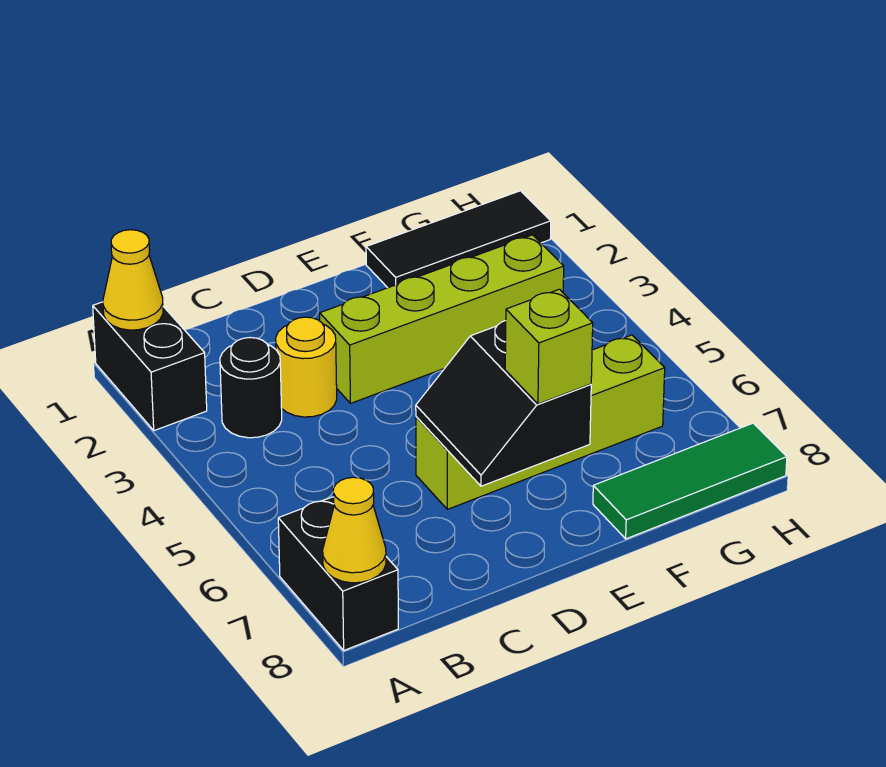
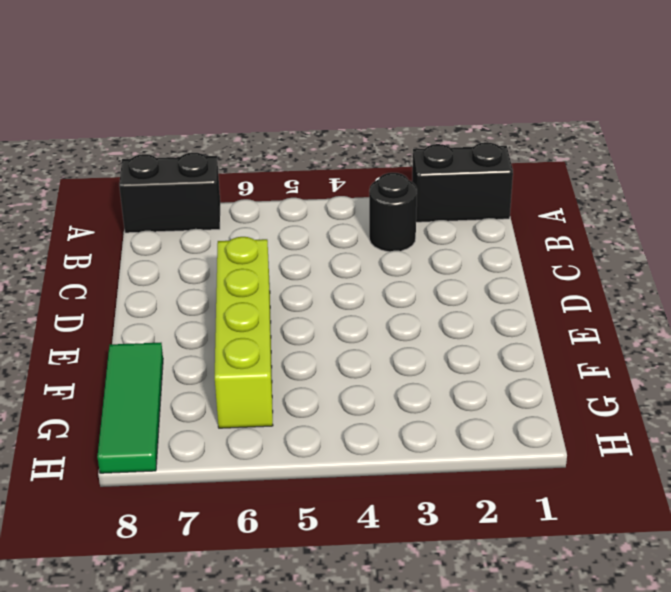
none -> yellow round brick C3 level 1
none -> lime brick D3:G3 level 1
none -> black tile F1:H1 level 1

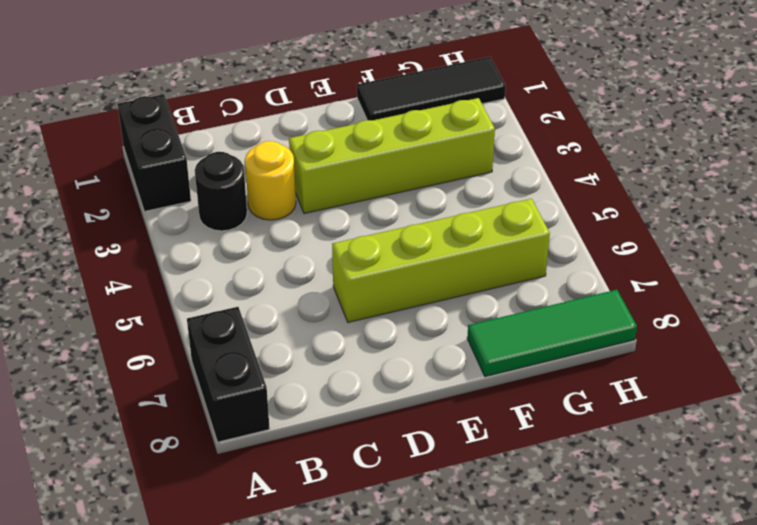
none -> yellow cone A1 level 2
none -> yellow cone A8 level 2
none -> black slope D6:E7 level 2 top E

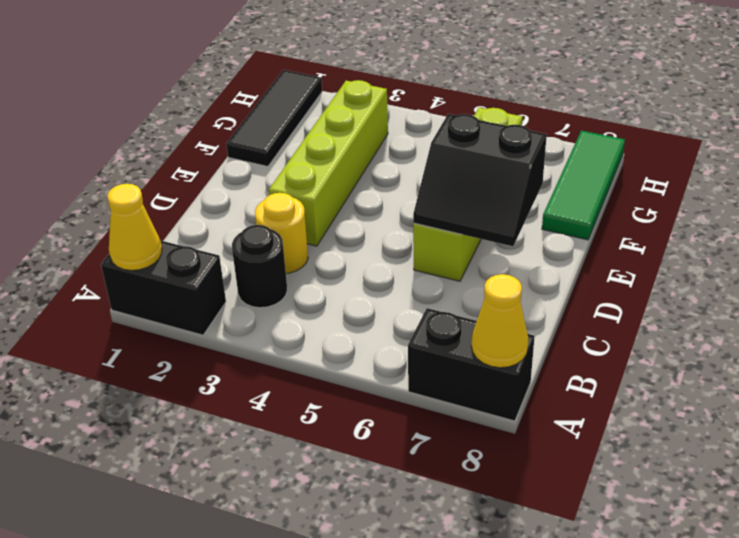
none -> lime brick E7 level 3

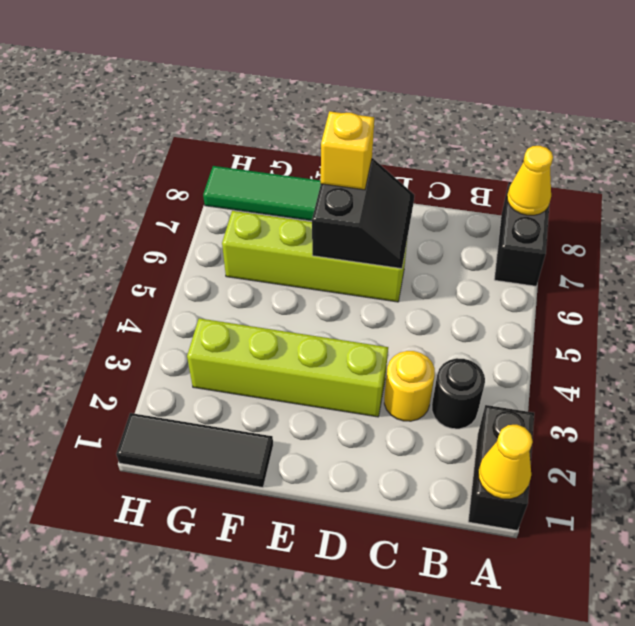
yellow brick E7 level 3 -> lime brick E7 level 3

